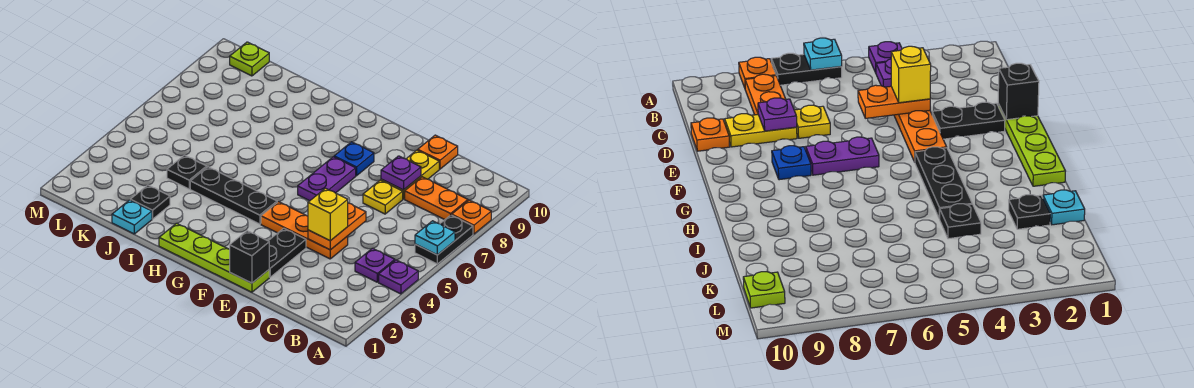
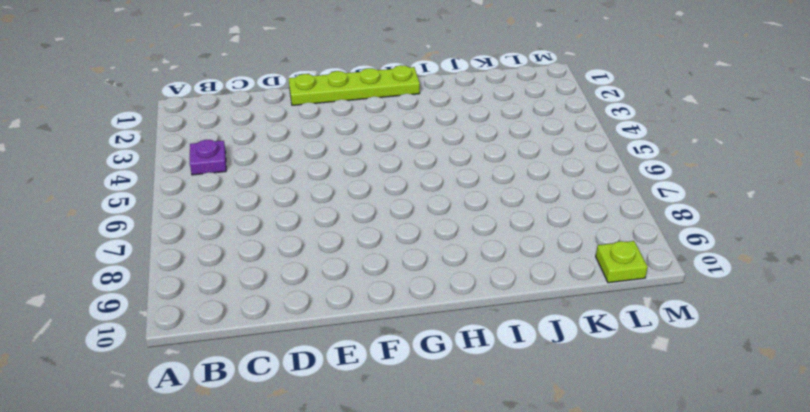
none -> purple plate A4 level 1
none -> black plate A6:A7 level 1
none -> orange plate A8 level 1

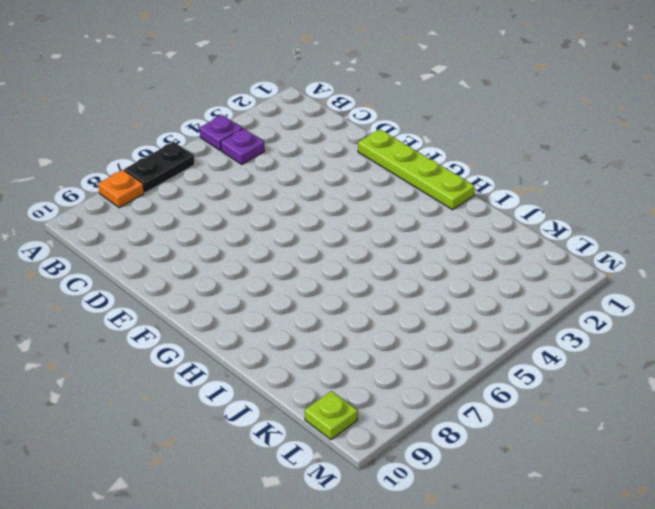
none -> orange plate B8:C8 level 1
none -> orange plate D4:F4 level 1
none -> yellow plate D7 level 1

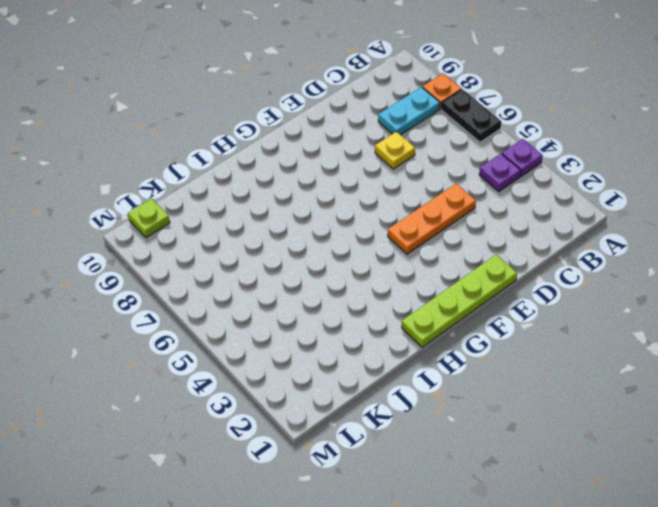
cyan plate B8:C8 level 1 -> orange plate B8:C8 level 1
none -> yellow plate D8:D9 level 1
none -> orange plate D10 level 1
none -> black plate E2:E3 level 1

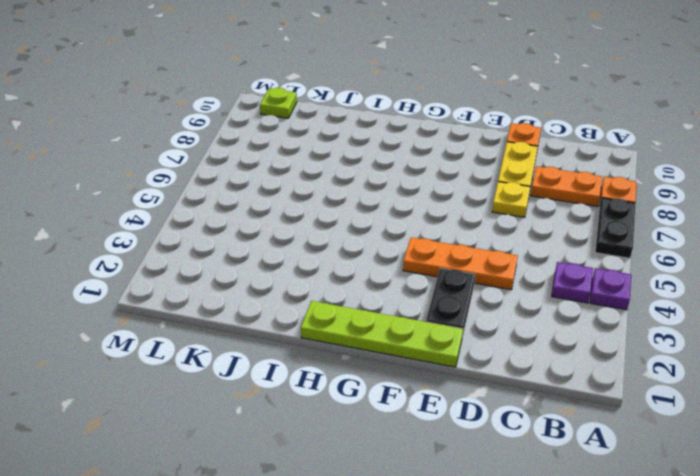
none -> purple plate F6:F7 level 1
none -> blue plate F8 level 1
none -> black plate G4:I4 level 1

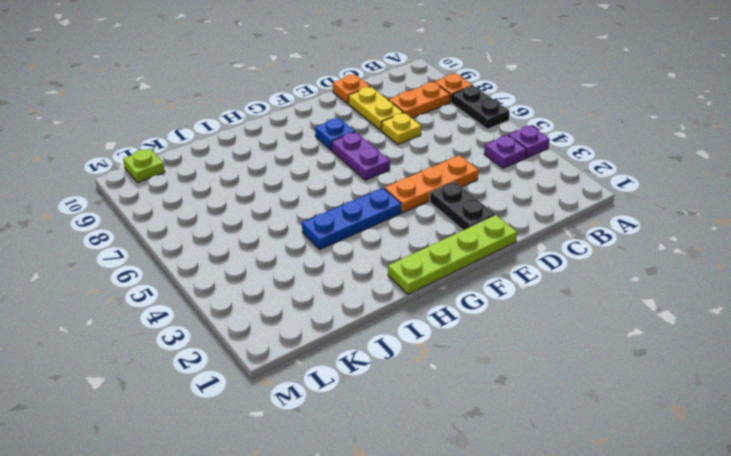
blue plate G4:I4 level 1 -> black plate G4:I4 level 1
none -> cyan plate J1 level 1
none -> black plate J2 level 1
none -> black plate J4 level 1

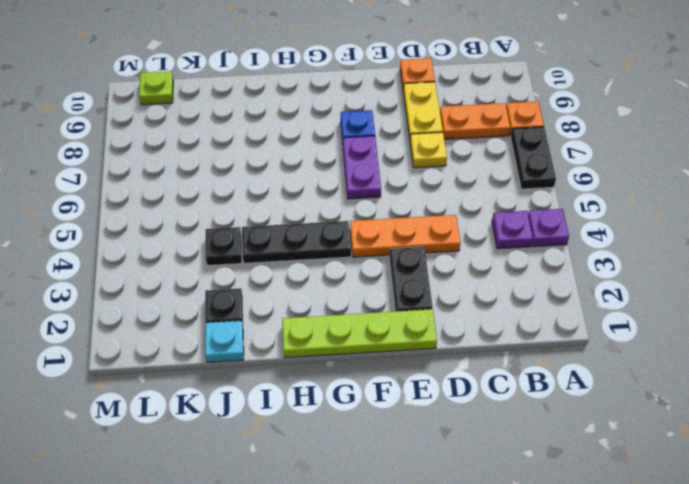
none -> cyan plate A6 level 2
none -> orange plate D4:D5 level 2
none -> purple plate D8 level 2

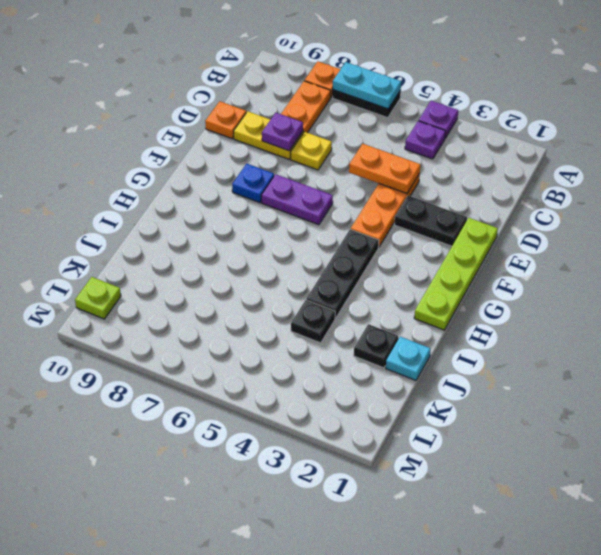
cyan plate A6:A7 level 2 -> cyan plate A6 level 2
none -> black brick E1 level 2
none -> yellow brick D4 level 3

